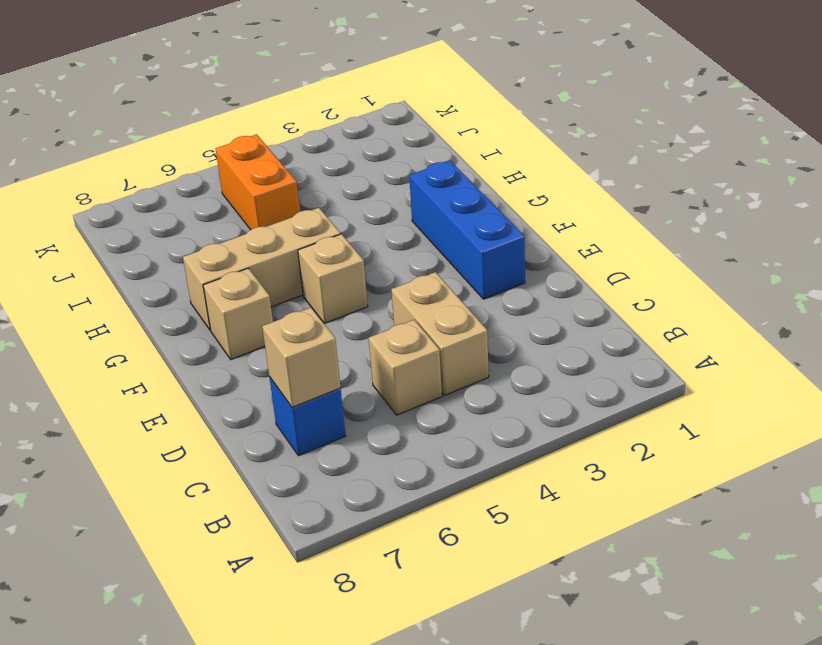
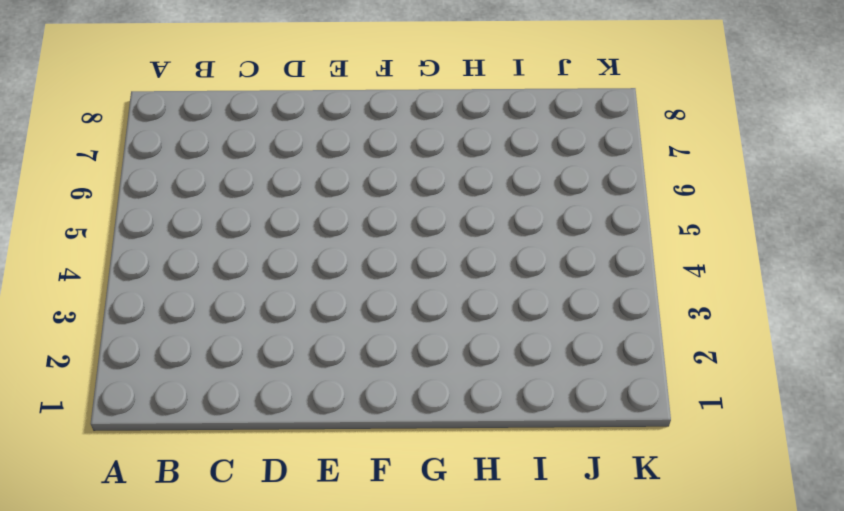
none -> tan brick C4:D4 level 1
none -> tan brick C5 level 1

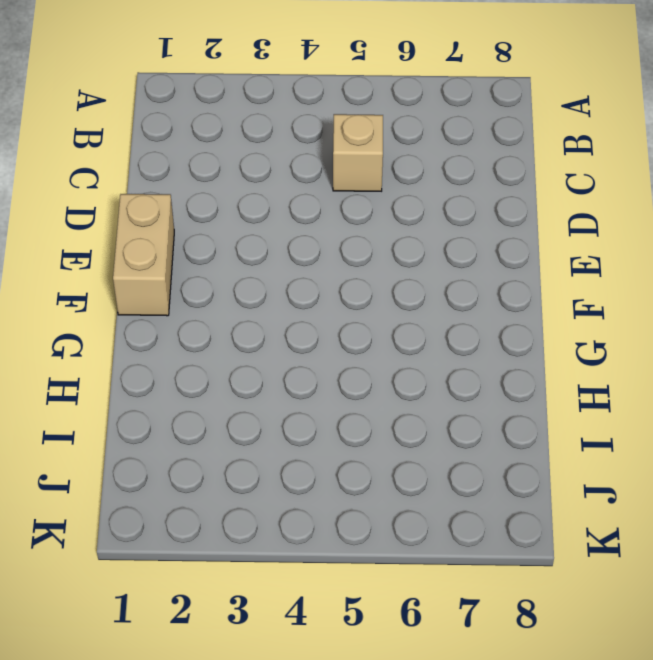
tan brick E1:F1 level 1 -> tan brick C4:D4 level 1
none -> blue brick C7 level 1
none -> blue brick E2:G2 level 1

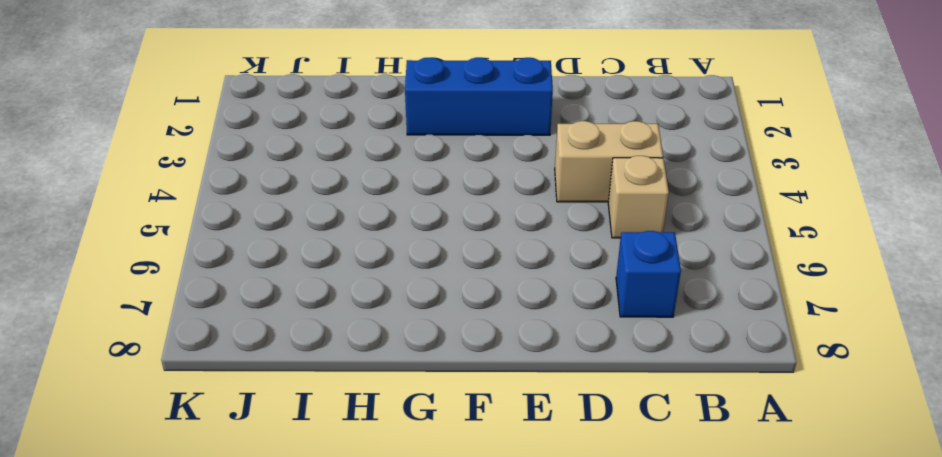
none -> tan brick F5 level 1
none -> tan brick F7 level 1

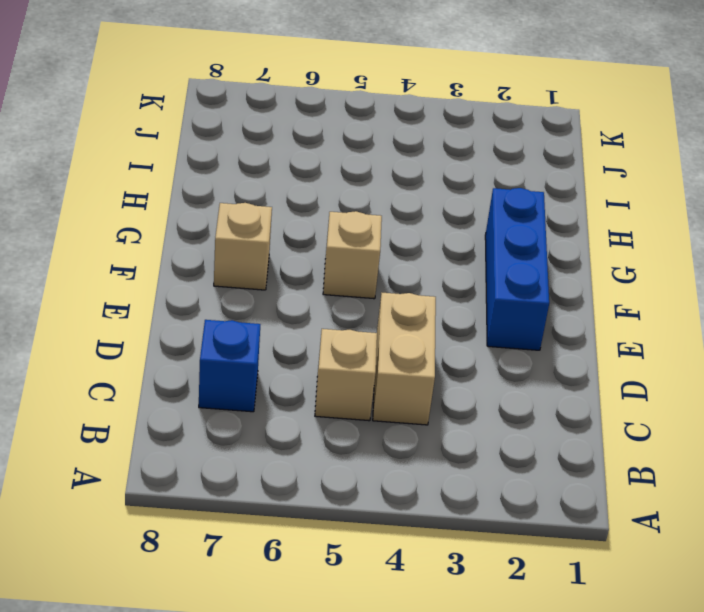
none -> tan brick G5:G7 level 1
none -> orange brick I5:J5 level 1

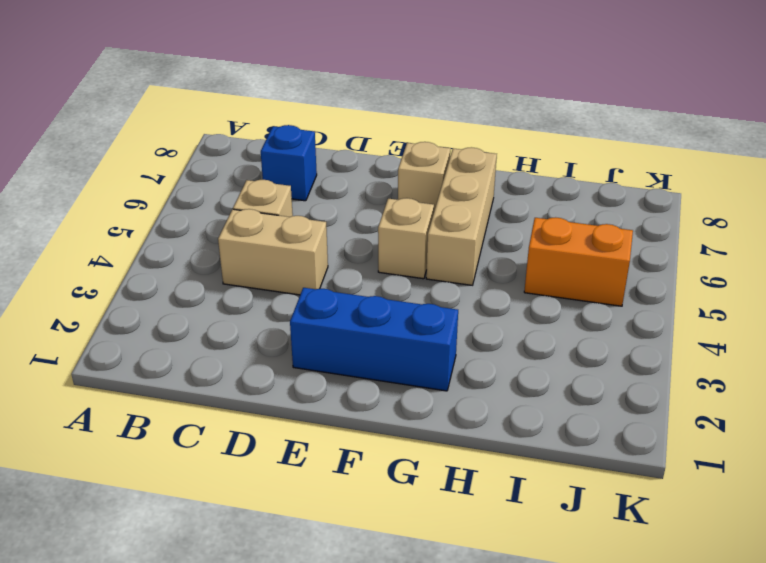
none -> tan brick C7 level 2

